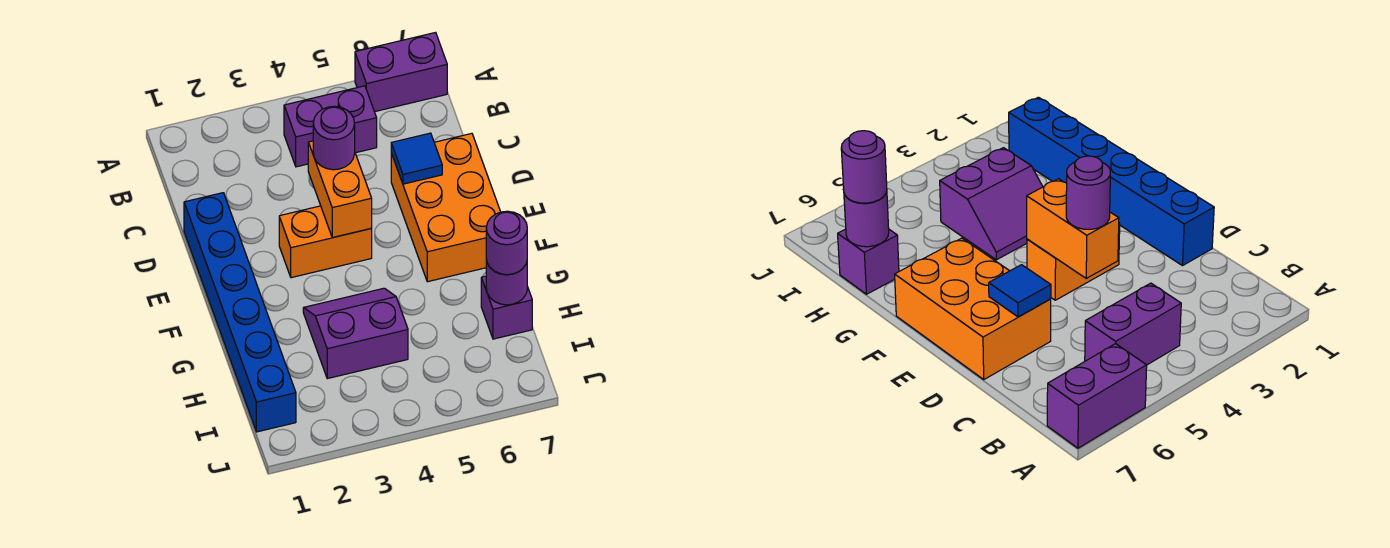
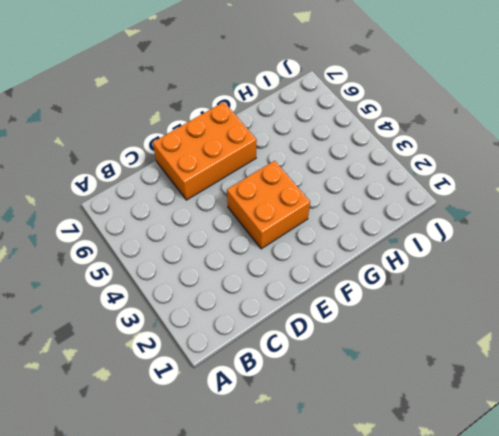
orange brick E3:F4 level 1 -> orange brick E3:E4 level 1
none -> purple brick A6:A7 level 1
none -> purple brick B4:B5 level 1
none -> blue brick D1:I1 level 1

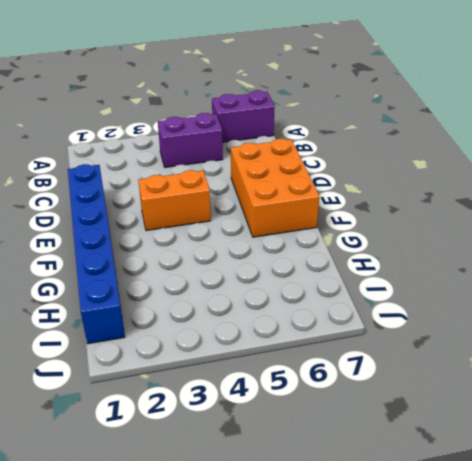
none -> purple slope G3:H4 level 1 top H
none -> purple brick H7 level 1
none -> orange brick D4:E4 level 2

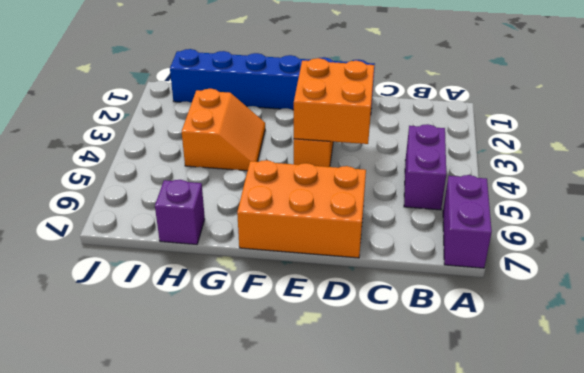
orange brick D3:E4 level 2 -> orange brick D4:E4 level 2
orange slope G3:H4 level 1 top H -> purple slope G3:H4 level 1 top H
none -> blue tile D6 level 2
none -> purple round brick H7 level 2
none -> purple round brick D4 level 3

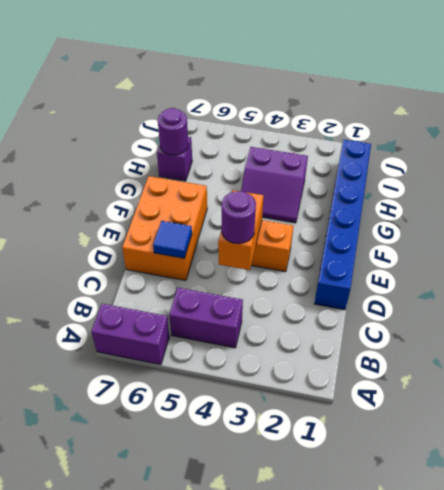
none -> purple round brick H7 level 3

